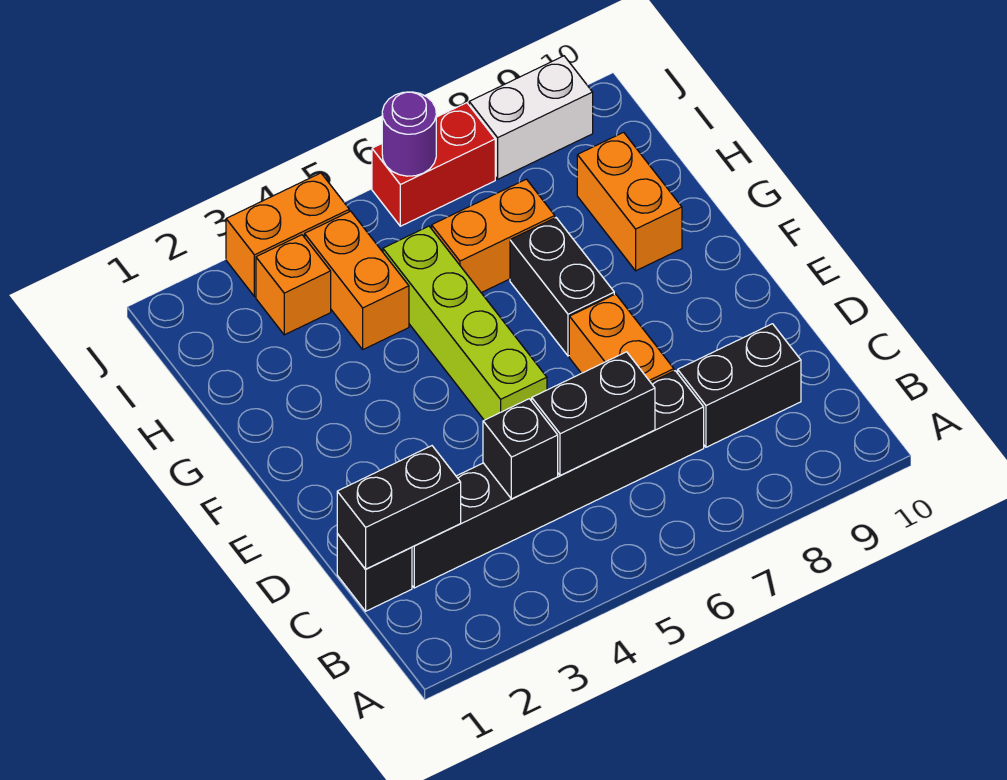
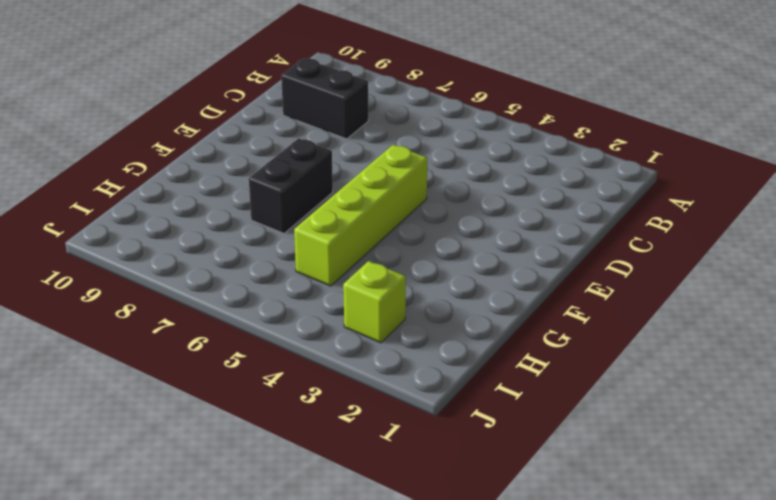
lime brick I3 level 1 -> orange brick I3 level 1
none -> black brick C1 level 1
none -> black brick C2:C7 level 1
none -> orange brick D7:E7 level 1

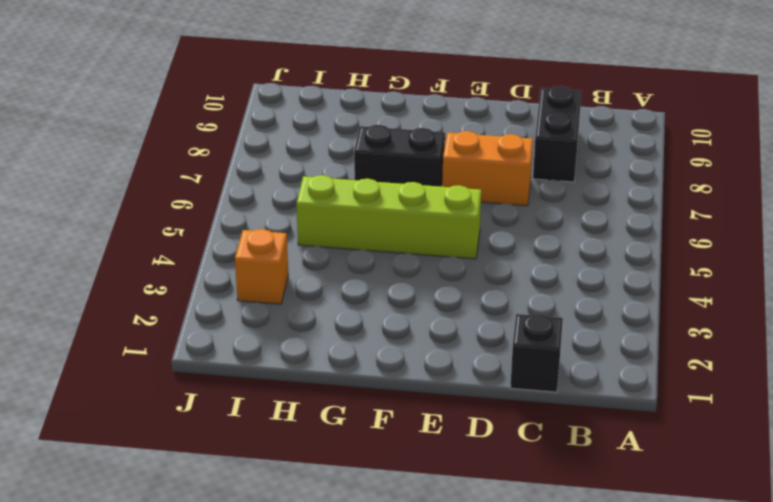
none -> black brick C2:C7 level 1
none -> orange brick G9:H9 level 1
none -> orange brick H4:I4 level 1

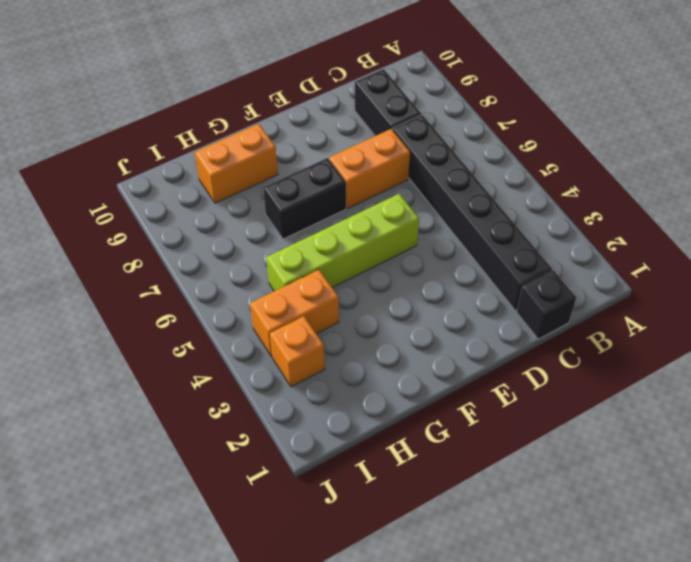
none -> orange brick H6:H7 level 1
none -> orange brick J3:J4 level 1
none -> red brick J6:J7 level 1

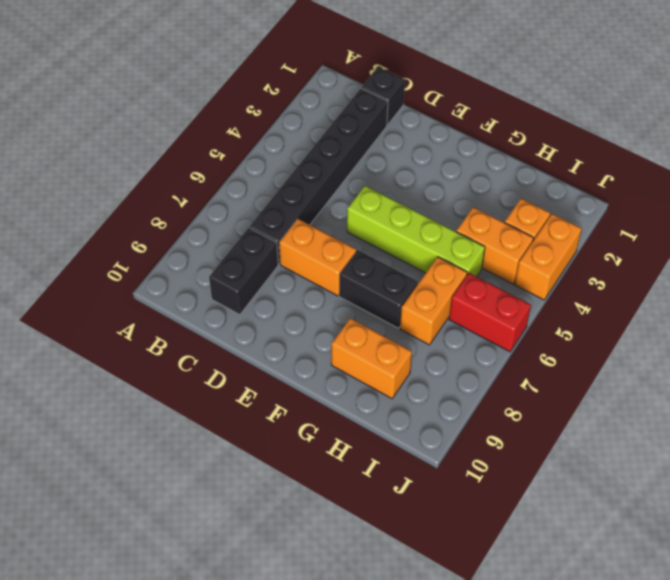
red brick I6:J6 level 1 -> red brick J6:J7 level 1
none -> white brick J8:J9 level 1
none -> black brick C1:C2 level 2
none -> black brick C4 level 2

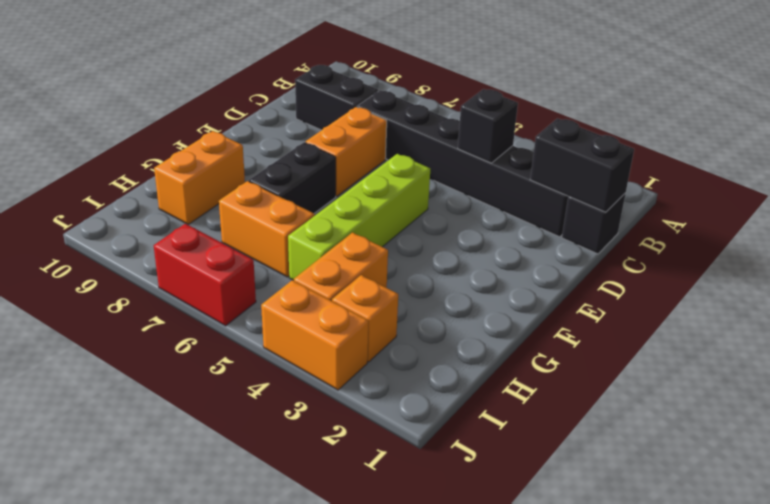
none -> white brick J8:J9 level 1
none -> black brick C5:C6 level 2
none -> purple round brick J6 level 2

